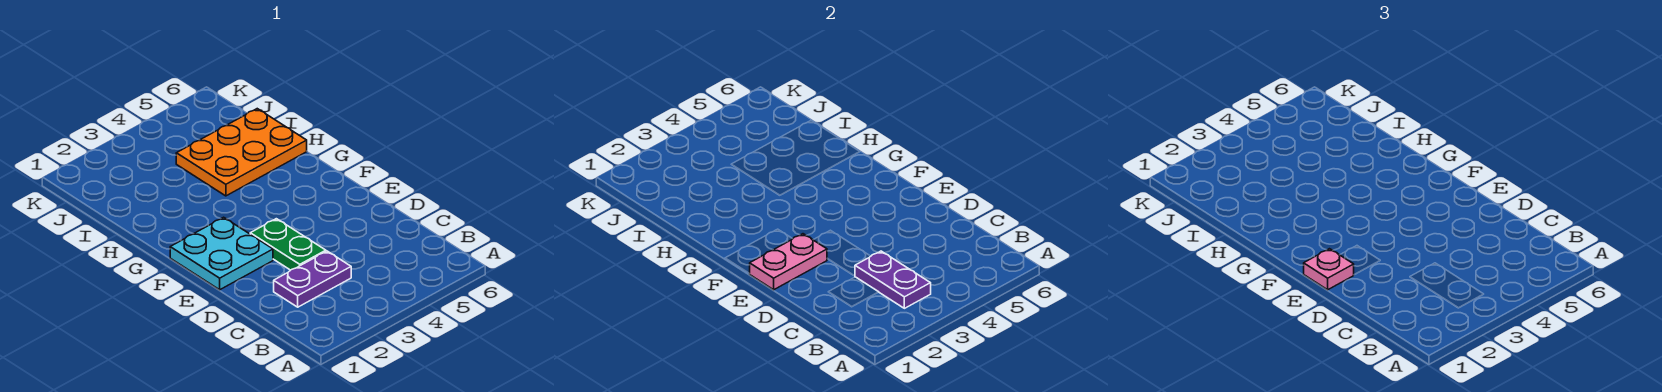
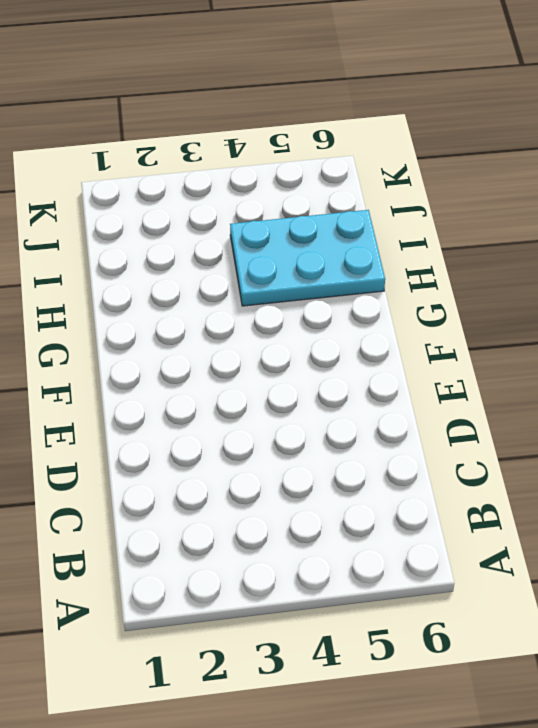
cyan plate H4:I6 level 1 -> orange plate H4:I6 level 1
none -> purple plate C2:C3 level 1
none -> green plate D3:E3 level 1

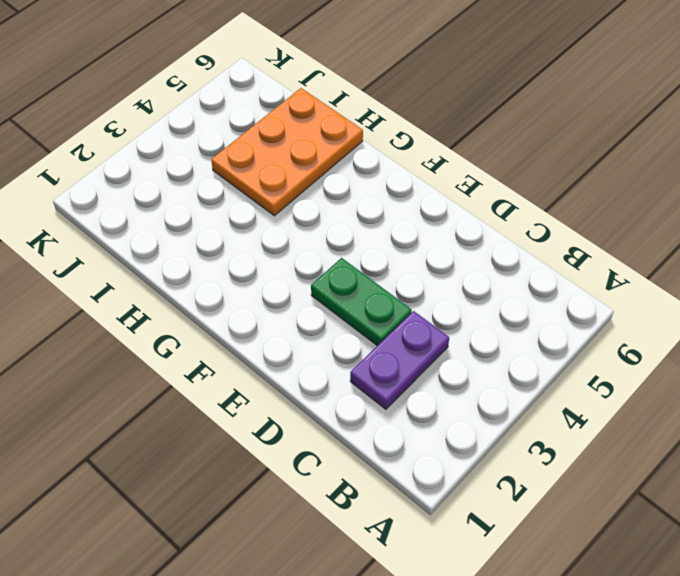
none -> cyan plate E1:F2 level 1
none -> purple plate B3:C3 level 2

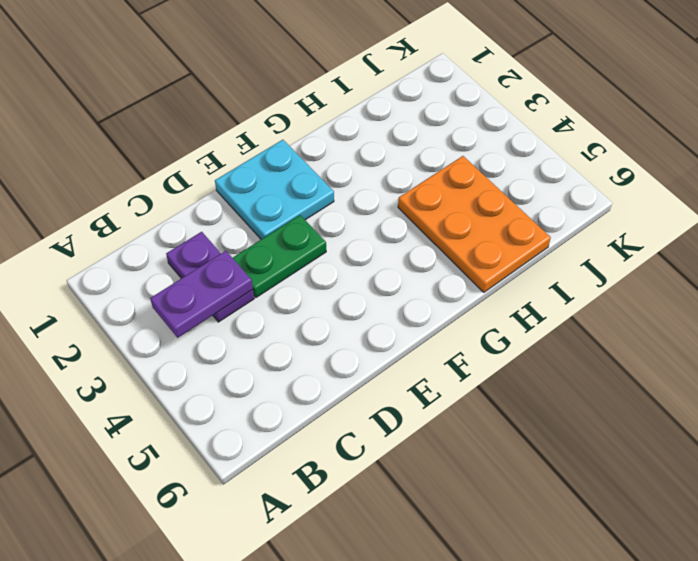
none -> pink plate E1:E2 level 2
none -> pink plate E1 level 3

